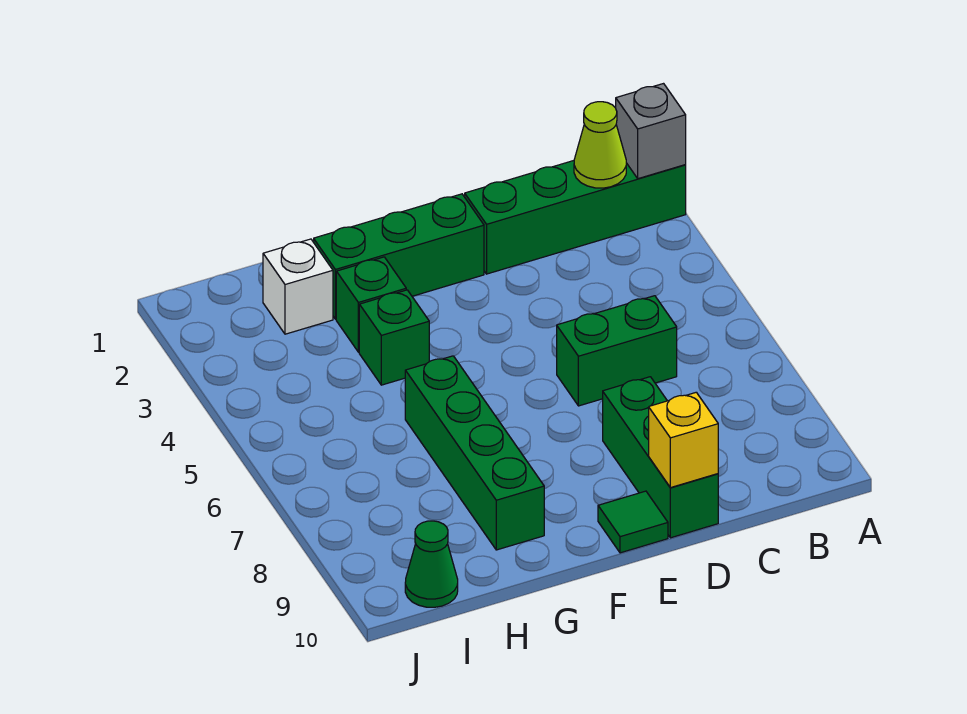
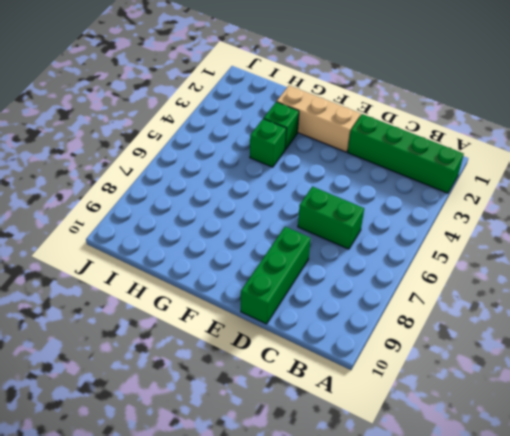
tan brick E2:G2 level 1 -> green brick E2:G2 level 1
none -> green tile E10 level 1
none -> green brick G6:G9 level 1
none -> white brick H2 level 1

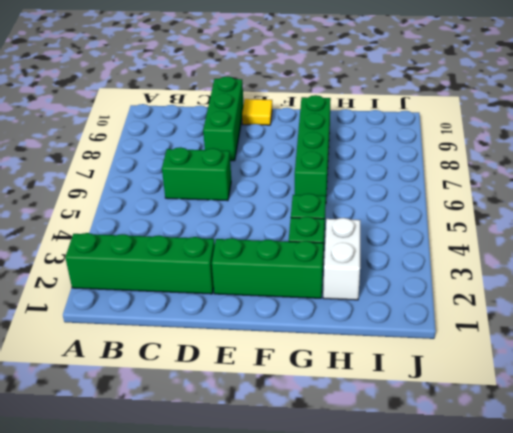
yellow tile E10 level 1 -> green tile E10 level 1
white brick H2:H3 level 1 -> white brick H2 level 1
none -> green cone I10 level 1
none -> grey brick A2 level 2
none -> lime cone B2 level 2

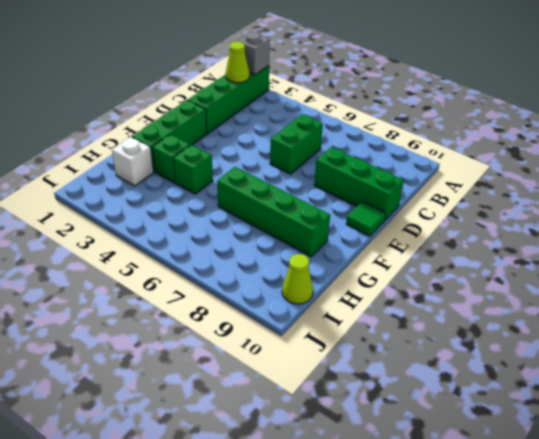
lime cone I10 level 1 -> green cone I10 level 1
none -> yellow brick D10 level 2

